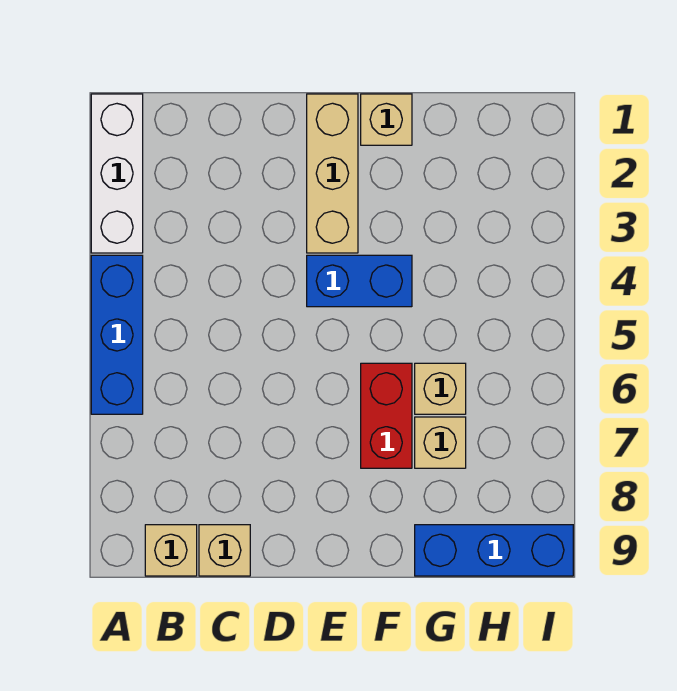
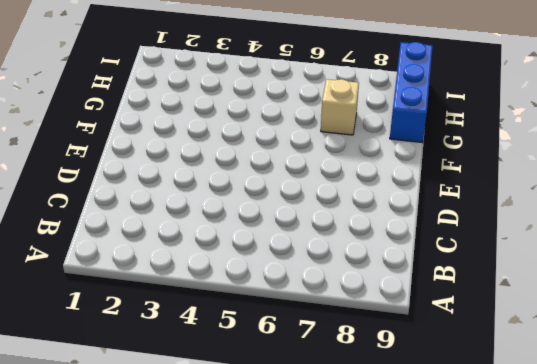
none -> white brick A1:A3 level 1
none -> blue brick A4:A6 level 1

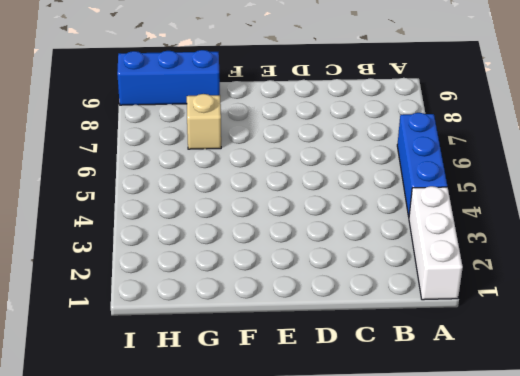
none -> tan brick B9 level 1
none -> tan brick C9 level 1

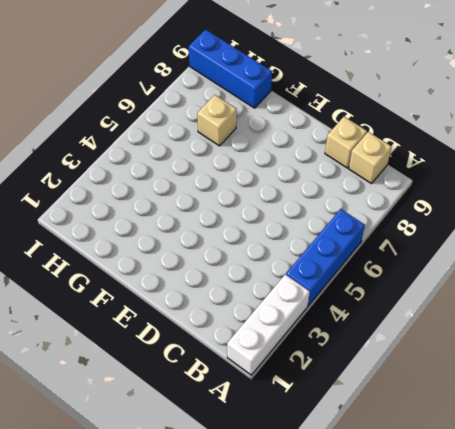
none -> tan brick E1:E3 level 1
none -> blue brick E4:F4 level 1

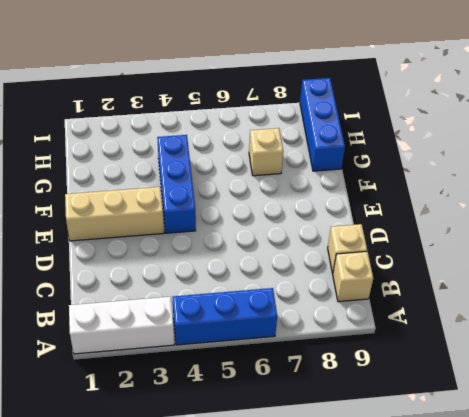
blue brick E4:G4 level 1 -> blue brick E4:F4 level 1
none -> tan brick F1 level 1
none -> red brick F6:F7 level 1

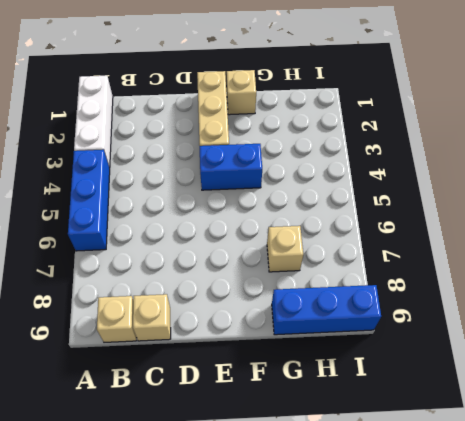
none -> red brick F6:F7 level 1
none -> tan brick G6 level 1

